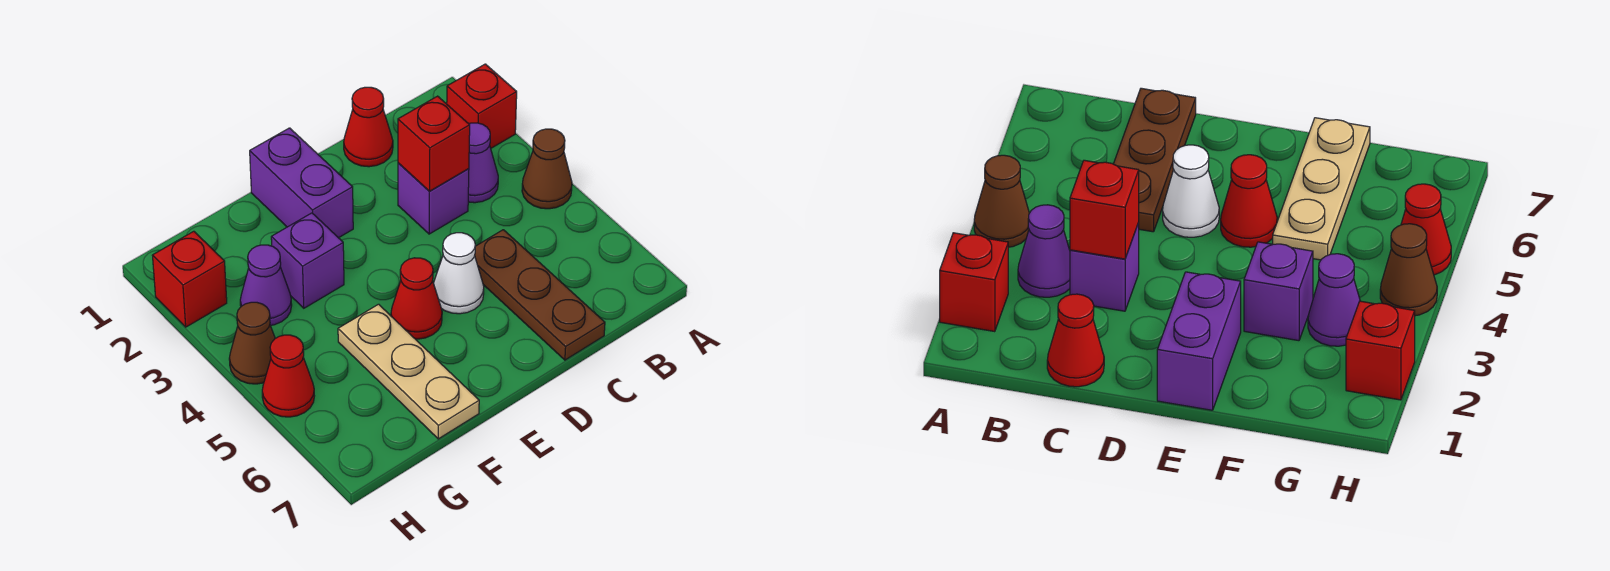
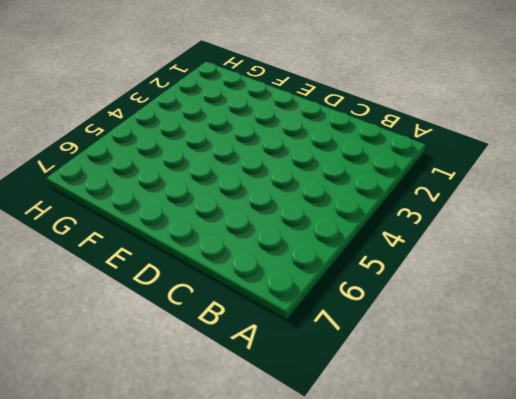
none -> red brick A2 level 1
none -> brown cone A4 level 1
none -> purple cone B3 level 1

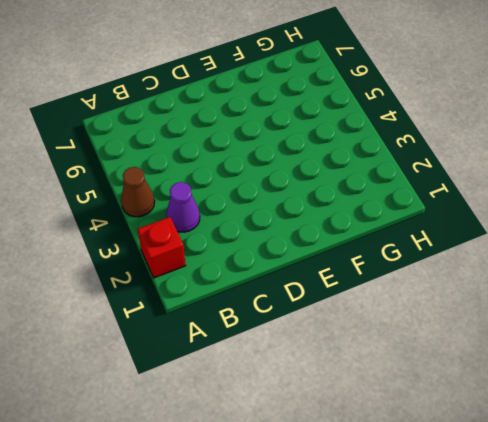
none -> red cone C1 level 1
none -> purple brick C3 level 1
none -> brown plate C5:C7 level 1

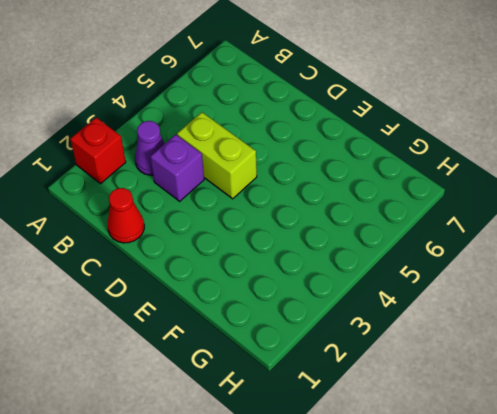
lime brick C4:D4 level 1 -> none
none -> brown cone A4 level 1
none -> brown plate C5:C7 level 1
none -> white cone D5 level 1

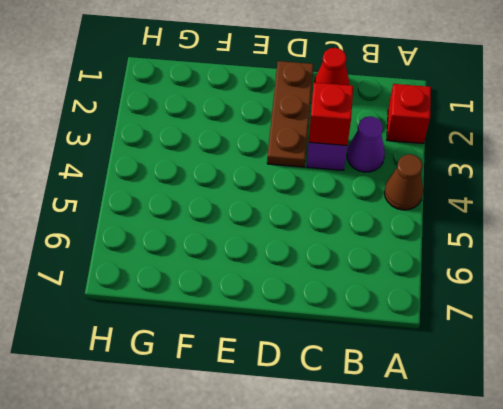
brown plate D1:D3 level 1 -> brown plate C5:C7 level 1
none -> white cone D5 level 1
none -> purple brick E1:E2 level 1
none -> red cone E5 level 1

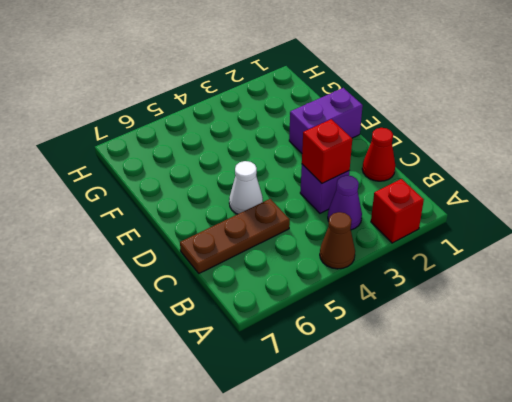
none -> red cone E5 level 1
none -> purple brick F3 level 1
none -> tan plate F5:F7 level 1

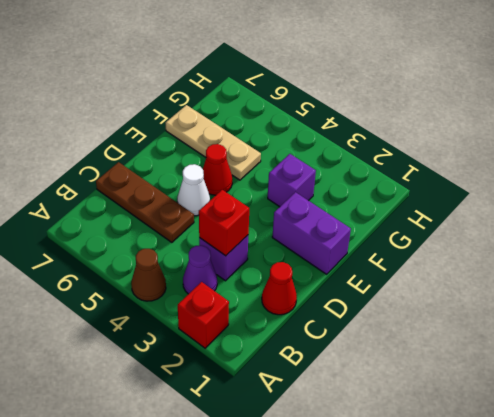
none -> purple cone G3 level 1
none -> red brick H2 level 1
none -> brown cone H4 level 1

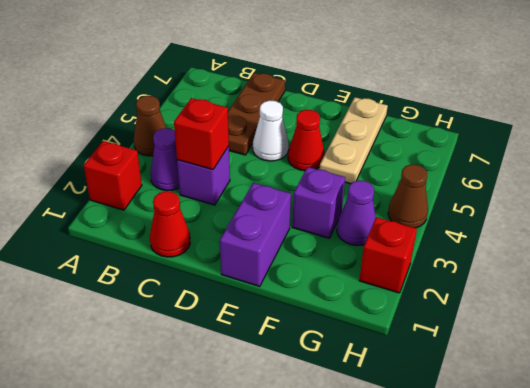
none -> red cone H5 level 1

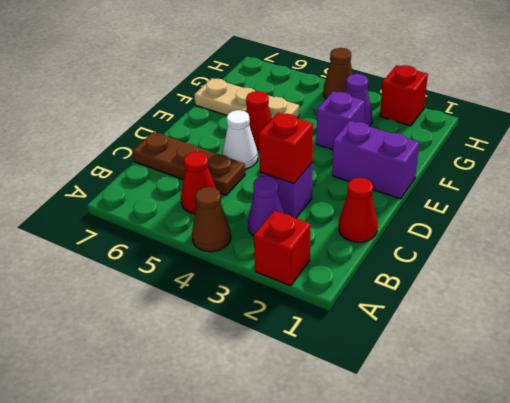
red cone B5 level 1 -> red cone H5 level 1

